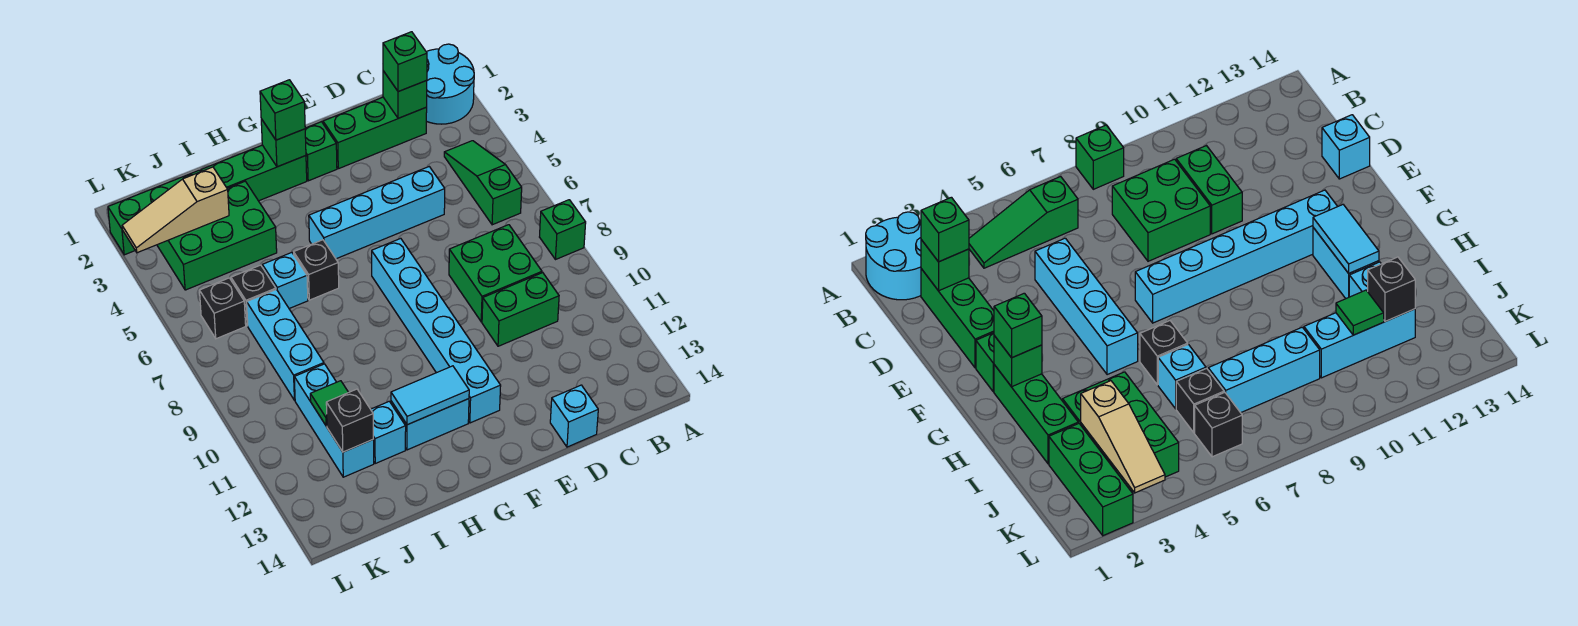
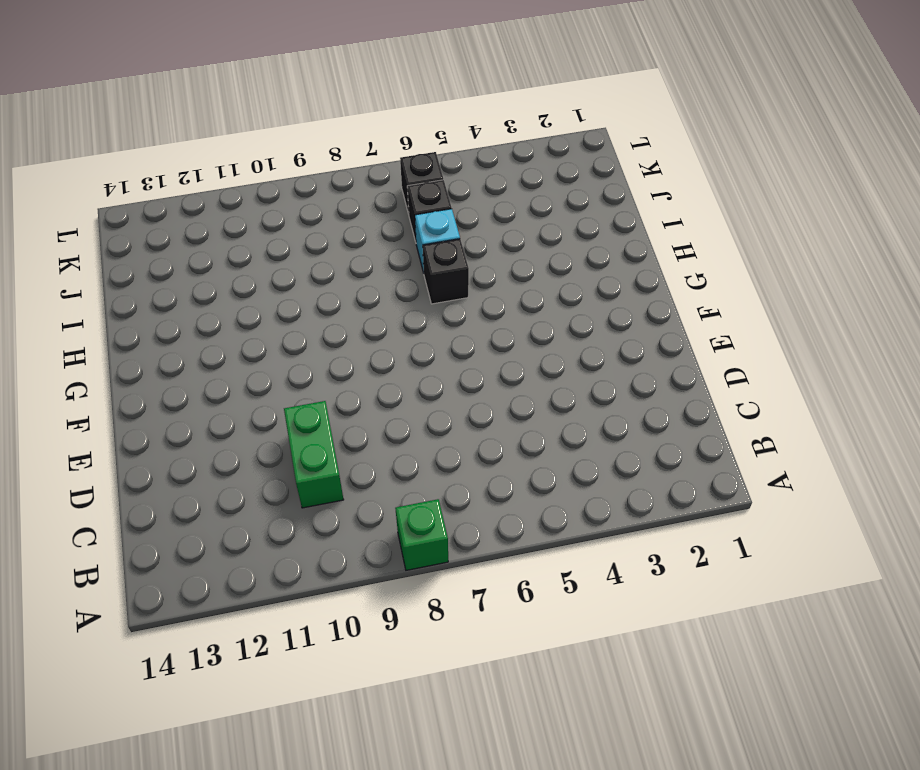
none -> cyan round brick A1:B2 level 1
none -> green slope B4:B6 level 1 top 6
none -> green brick C2:E2 level 1

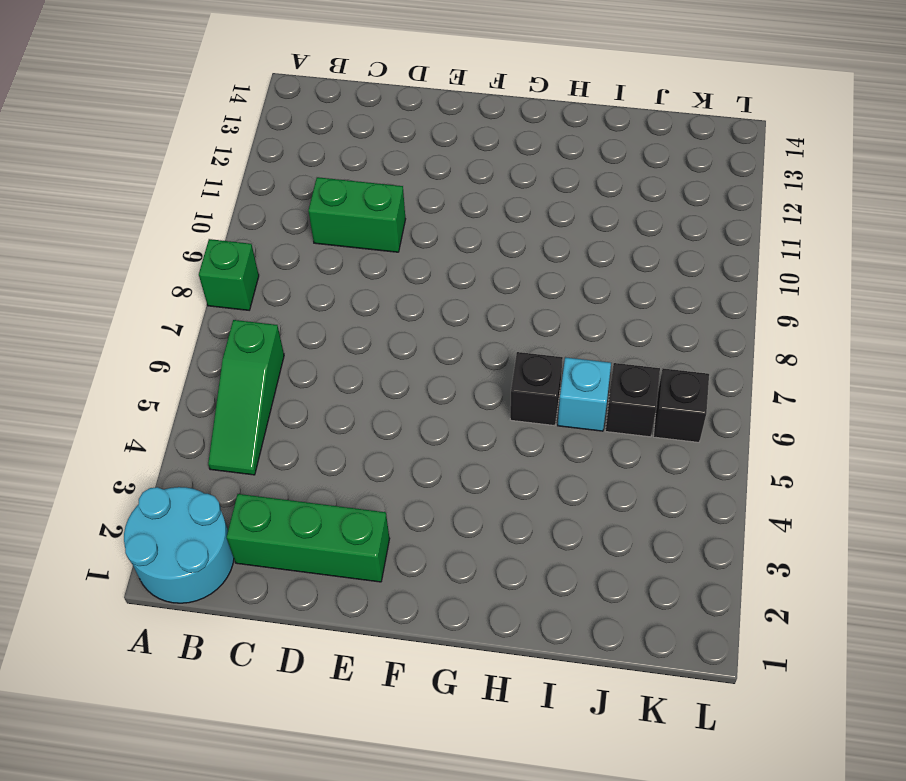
none -> green brick C8:D9 level 1
none -> cyan brick D5:G5 level 1
none -> cyan brick D14 level 1

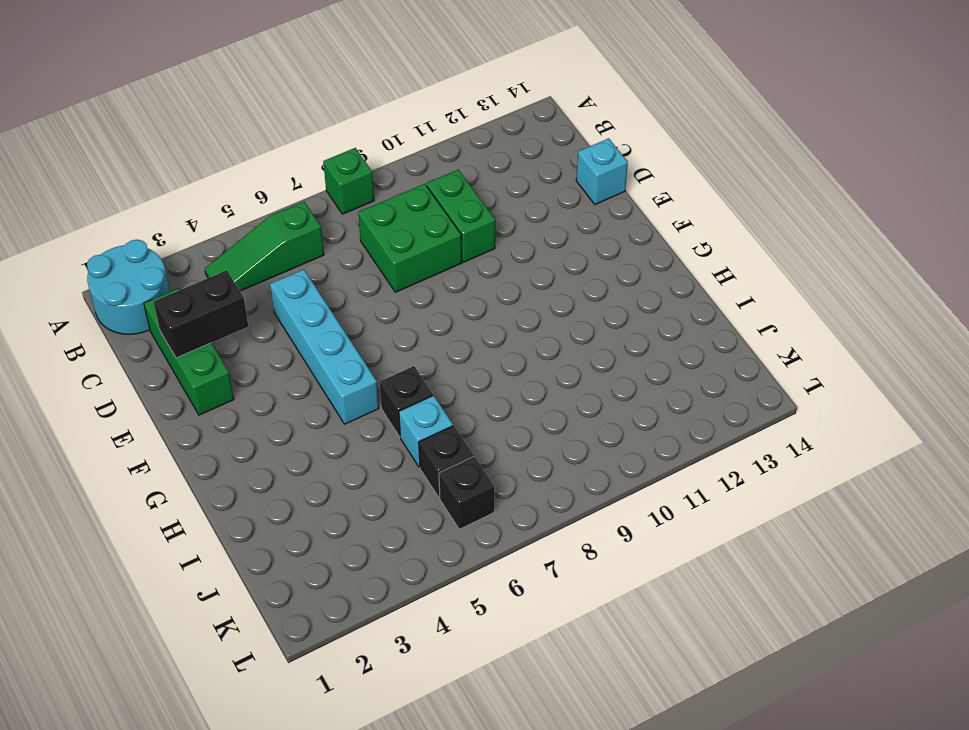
black brick D2:D3 level 2 -> none
none -> green brick F2 level 1
none -> cyan brick F7:F12 level 1
none -> green brick G2:I2 level 1

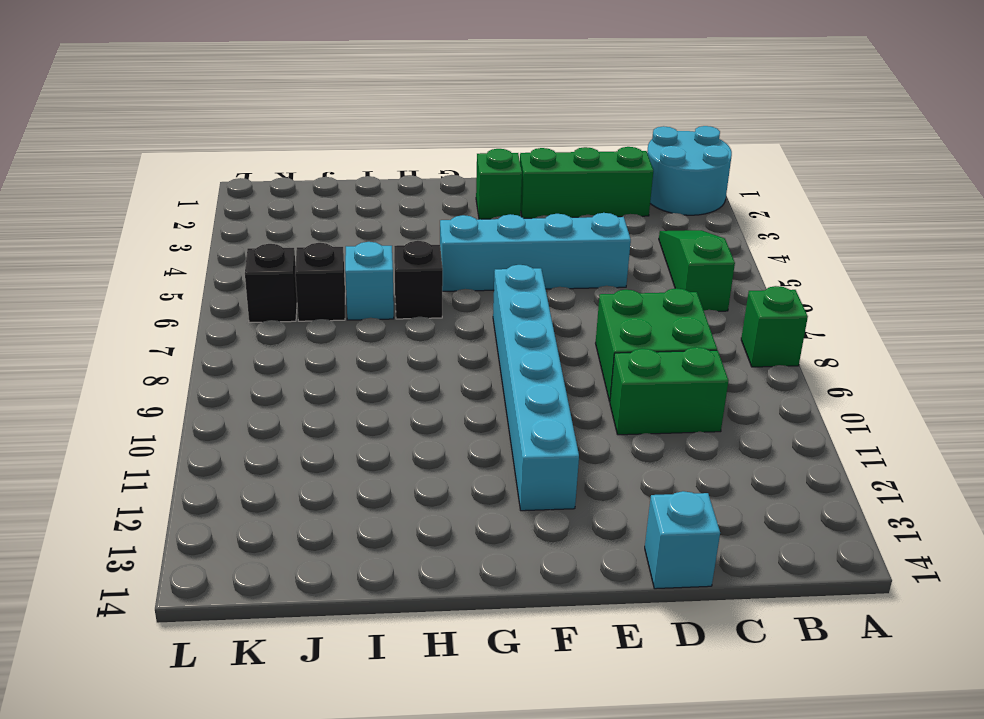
none -> green brick G2:I2 level 1
none -> cyan brick G12:H12 level 1
none -> green brick I3:K4 level 1

